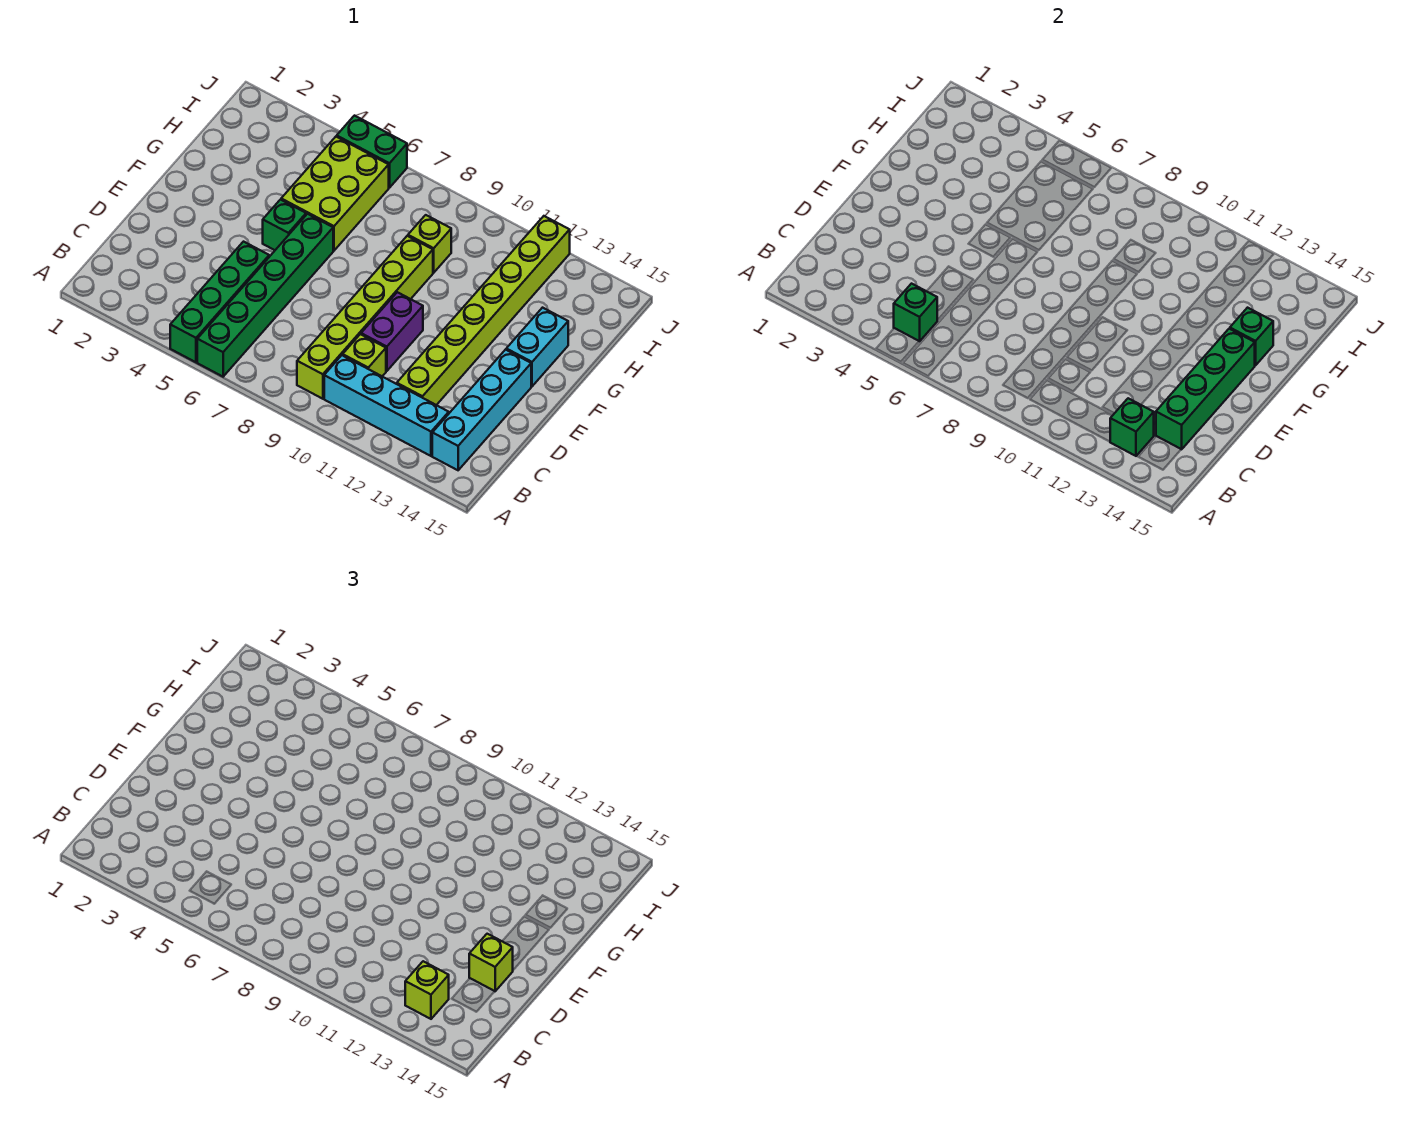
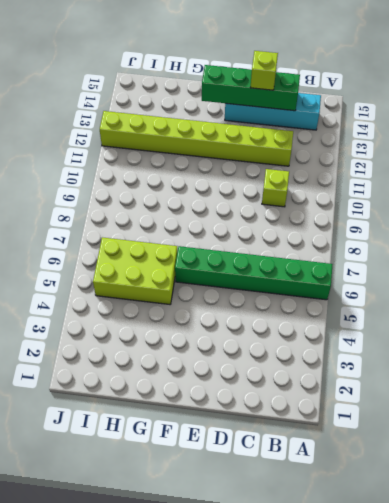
none -> green brick A5:D5 level 1
none -> lime brick B9:G9 level 1
none -> cyan brick B10:B13 level 1

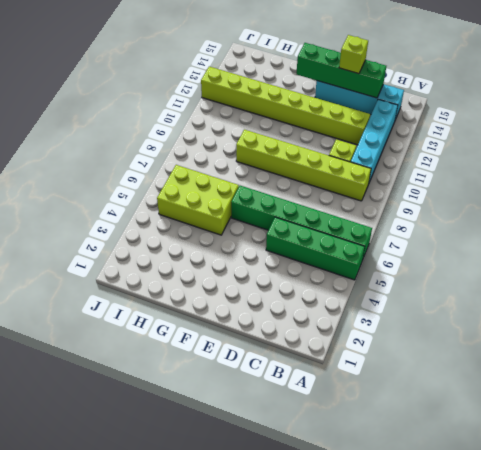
none -> purple brick D10:E10 level 1
none -> green brick F5 level 1
none -> cyan brick F14:G14 level 1

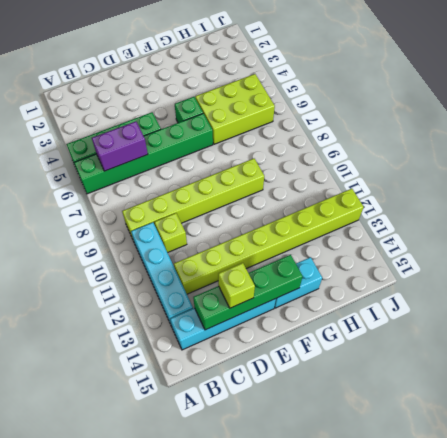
purple brick B6:C6 level 2 -> purple brick D10:E10 level 1
none -> lime brick H9 level 1
none -> green brick J5:J6 level 1
none -> green brick B5 level 2

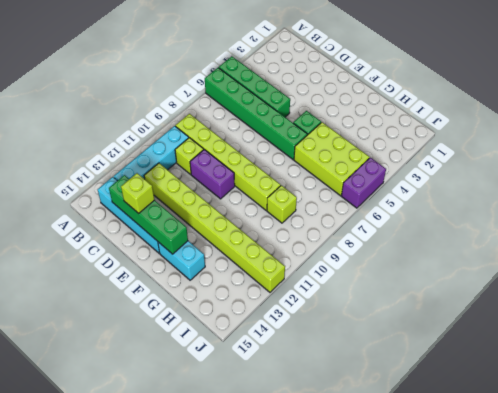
purple brick J5:J6 level 1 -> green brick J5:J6 level 1
none -> green brick B5 level 2
none -> green brick B13 level 2
none -> green brick G14 level 2

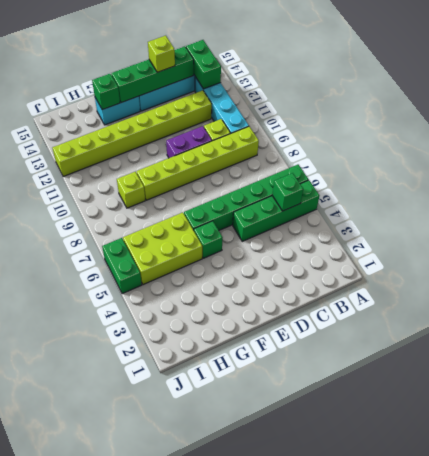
green brick B13:B14 level 2 -> green brick B13 level 2
none -> lime brick B13 level 3

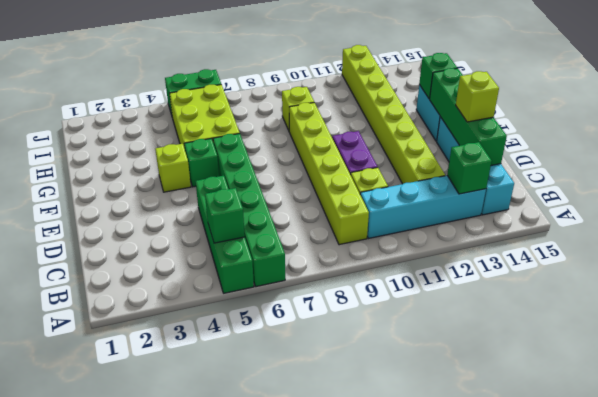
lime brick F4 level 1 -> lime brick B13 level 3

